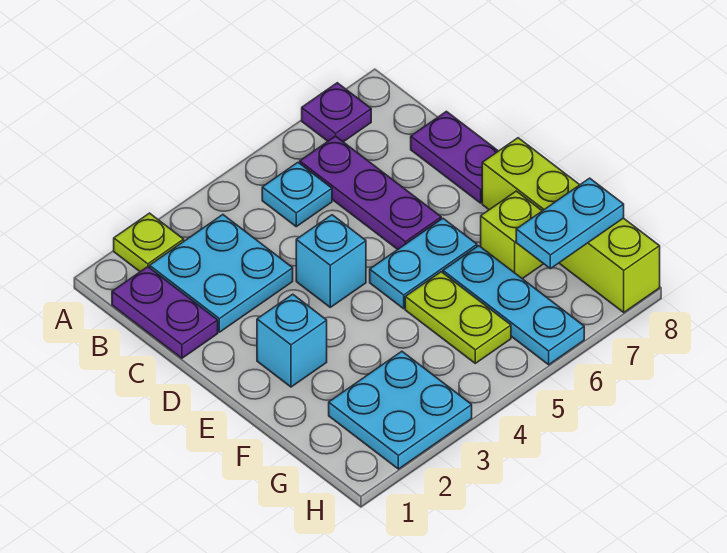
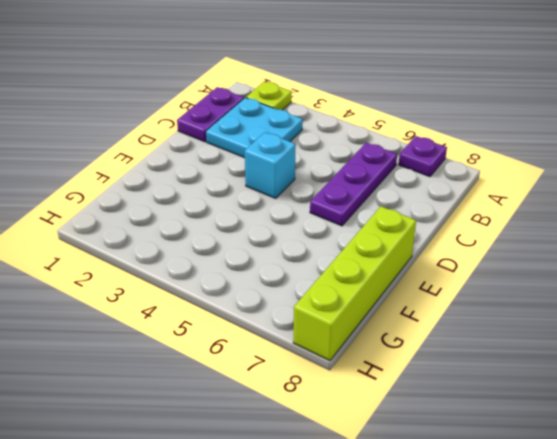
none -> cyan plate B5 level 1
none -> purple plate C8:D8 level 1
none -> cyan brick E2 level 1

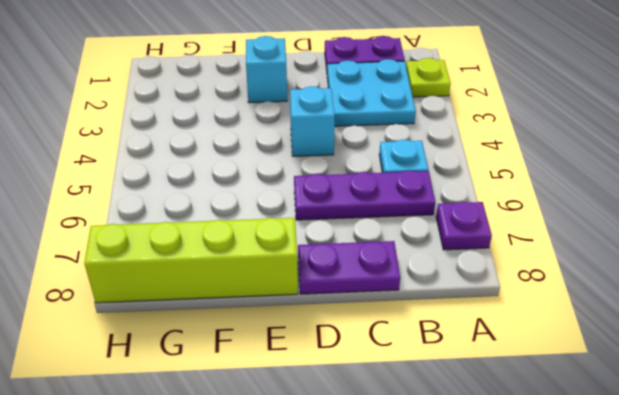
none -> cyan plate E5:E6 level 1
none -> lime plate F5:G5 level 1
none -> cyan plate F6:H6 level 1

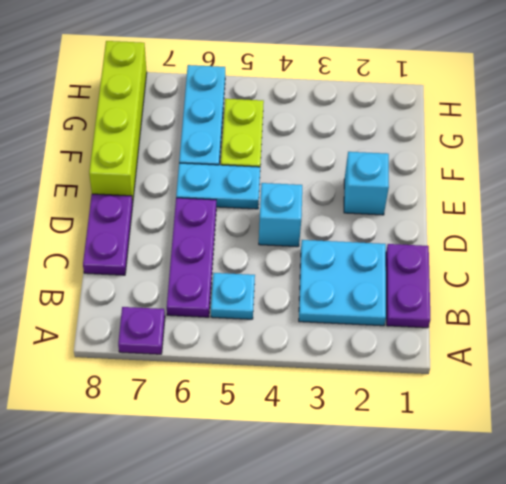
none -> lime plate A2 level 1
none -> lime brick F7 level 1
none -> cyan plate G2:H3 level 1

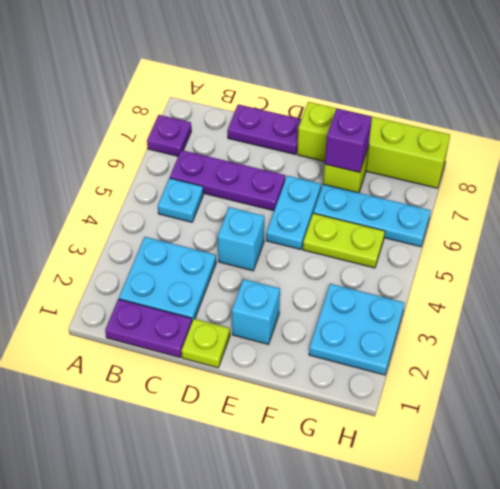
lime plate D1 level 1 -> lime plate A2 level 1
purple brick F7 level 2 -> none
none -> cyan plate G7:G8 level 2

